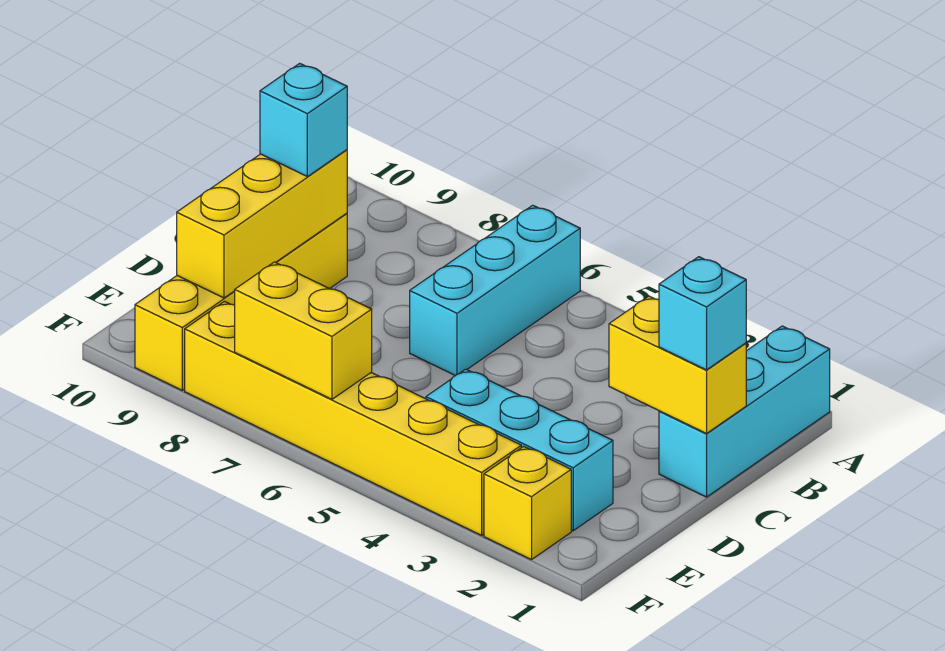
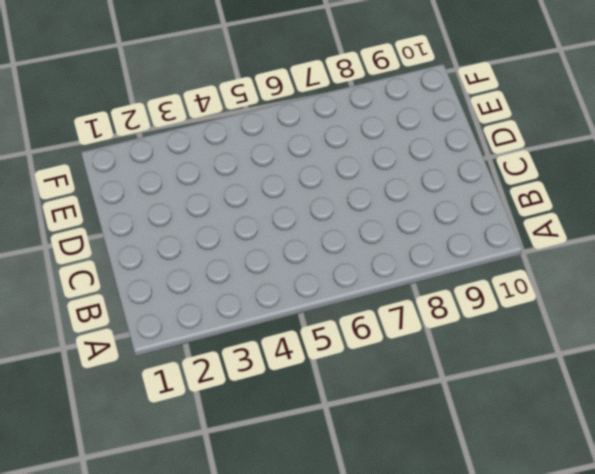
none -> cyan brick A1:C1 level 1
none -> cyan brick A6:C6 level 1

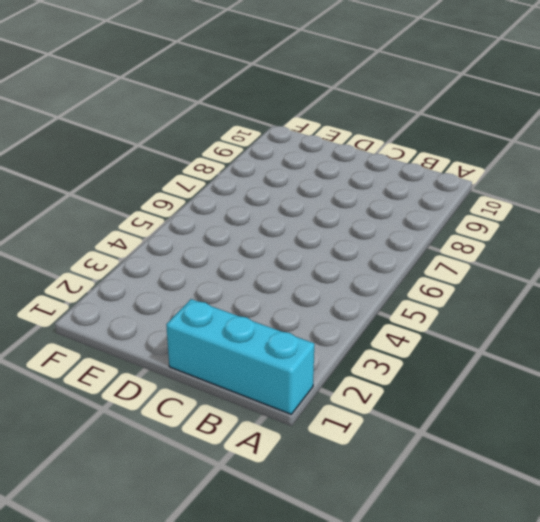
none -> cyan brick A6:C6 level 1
none -> yellow brick C9:F9 level 1

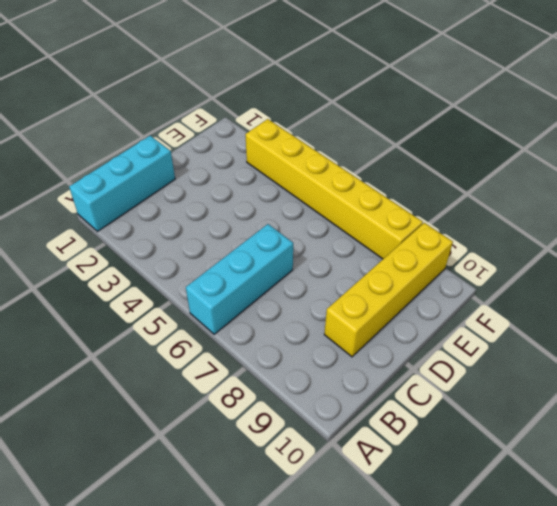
none -> cyan brick E2:E4 level 1
none -> yellow brick F2 level 1

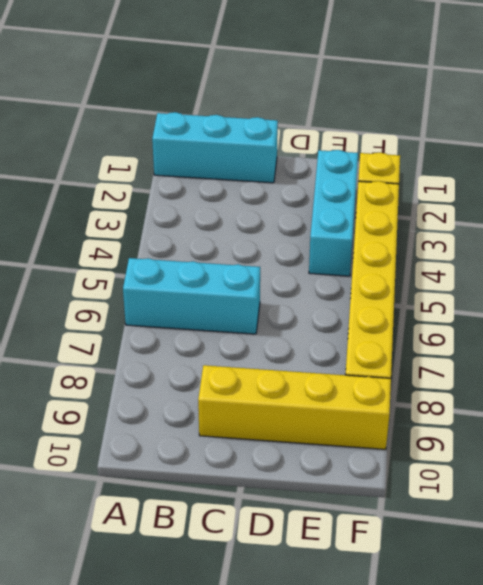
none -> yellow brick C1:C2 level 2
none -> yellow brick C9:E9 level 2

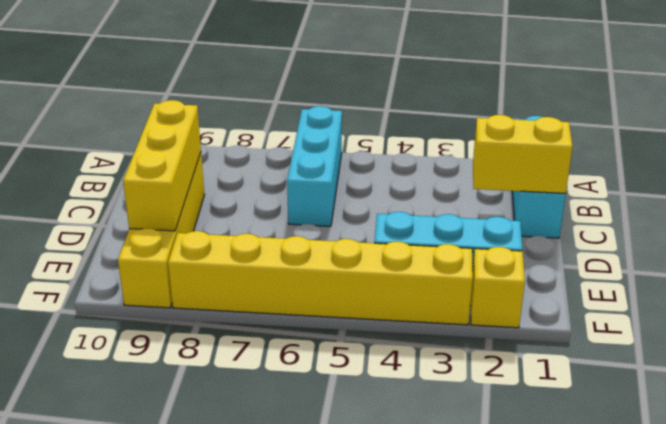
none -> yellow brick F6:F7 level 2
none -> cyan brick C1 level 3

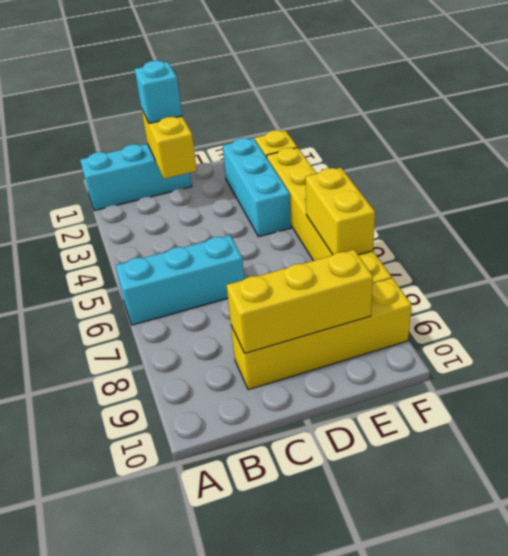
none -> cyan brick C9 level 3

